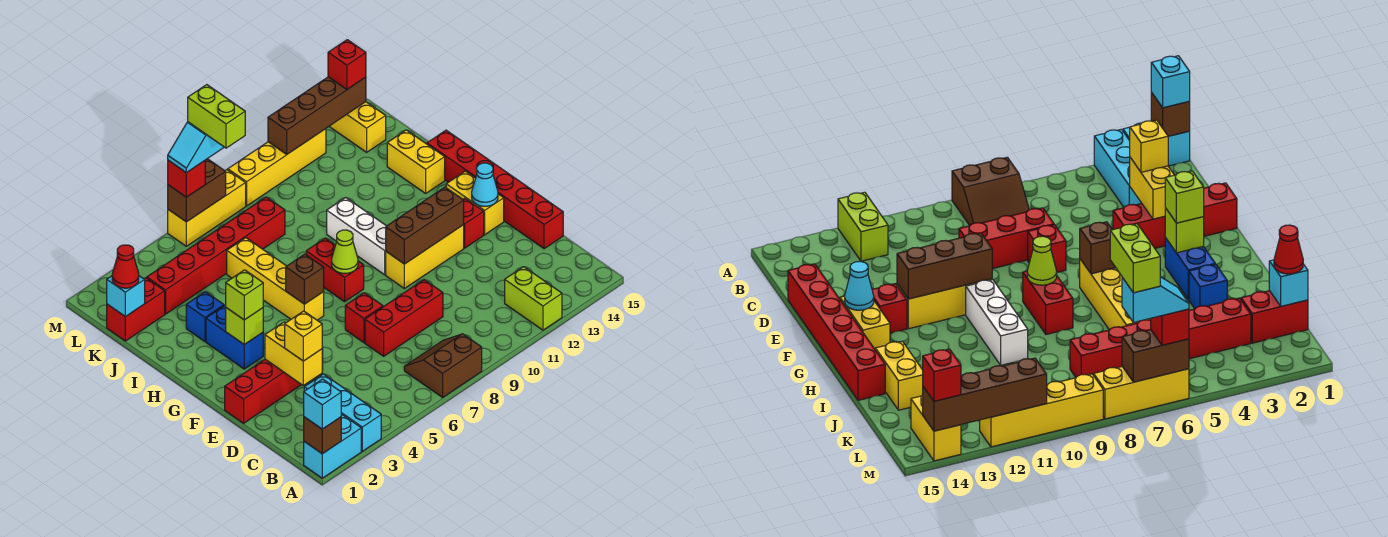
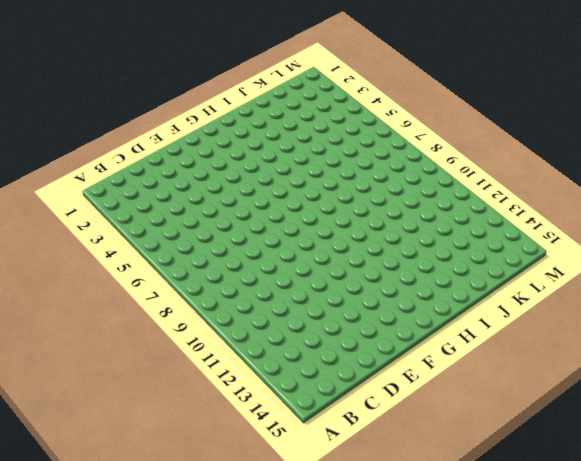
none -> cyan brick A1:A2 level 1
none -> cyan brick A3:C3 level 1
none -> brown slope A7:B8 level 1 top A
none -> lime brick A12:B12 level 1

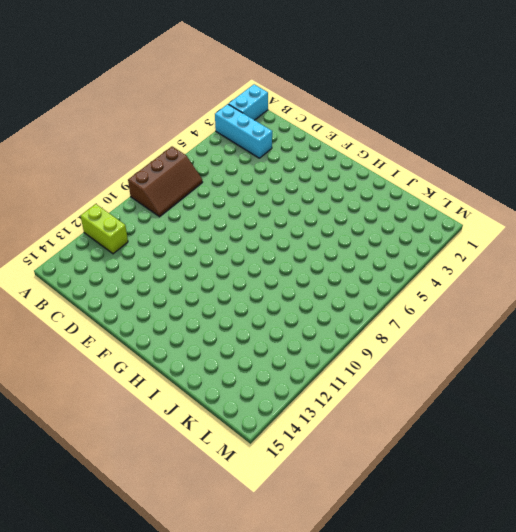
brown slope A7:B9 level 1 top A -> brown slope A7:B8 level 1 top A
none -> red brick D7:D9 level 1
none -> red brick D15:I15 level 1
none -> red brick E1:E4 level 1
none -> red brick E7 level 1

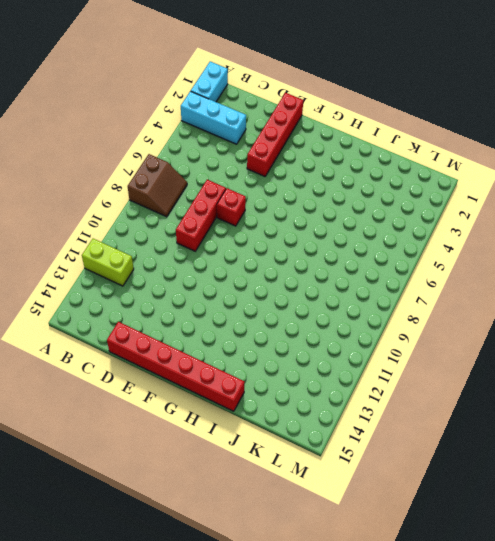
none -> yellow brick F10:F12 level 1
none -> red brick F13 level 1
none -> yellow brick F14:G14 level 1
none -> blue brick G3:H3 level 1

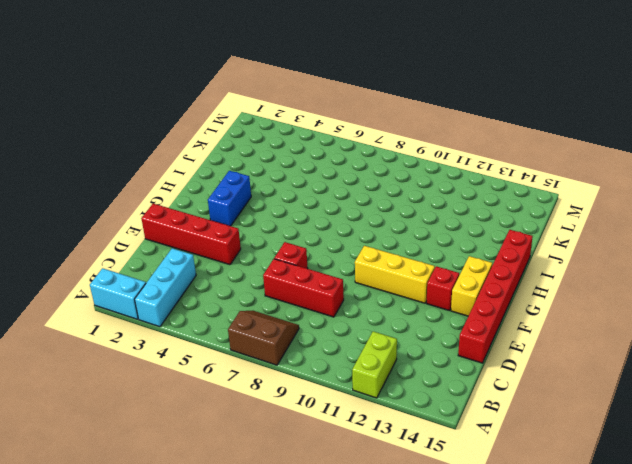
none -> yellow brick G6:J6 level 1
none -> red brick G8:H8 level 1
none -> white brick G10:I10 level 1
none -> blue brick I3 level 1

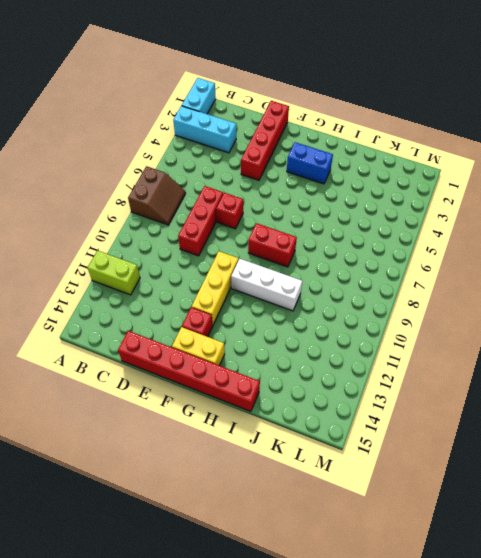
none -> yellow brick G6:J6 level 1
none -> blue brick I3 level 1
none -> yellow brick I14:J14 level 1
none -> red brick K1:K2 level 1

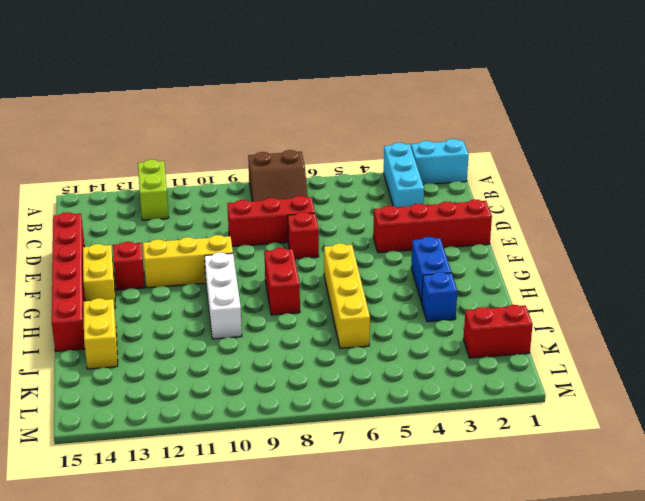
none -> red brick K3:K8 level 1
none -> yellow brick L14:M14 level 1
none -> yellow brick M6:M8 level 1
none -> yellow brick M9:M12 level 1

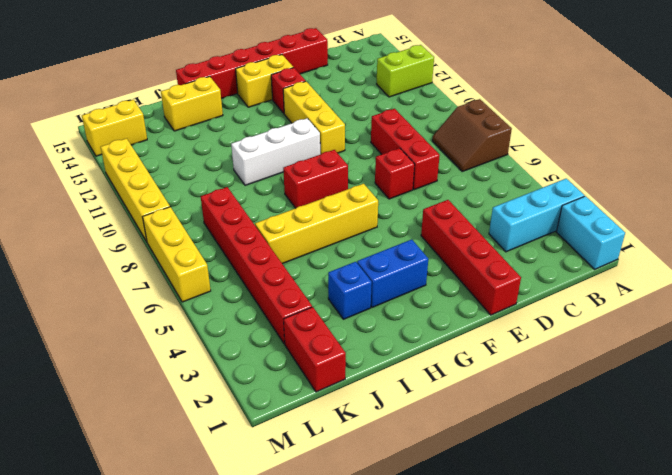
none -> brown brick A1 level 2
none -> yellow brick D3:E3 level 2
none -> brown brick F10:F12 level 2
none -> cyan cone F14 level 2

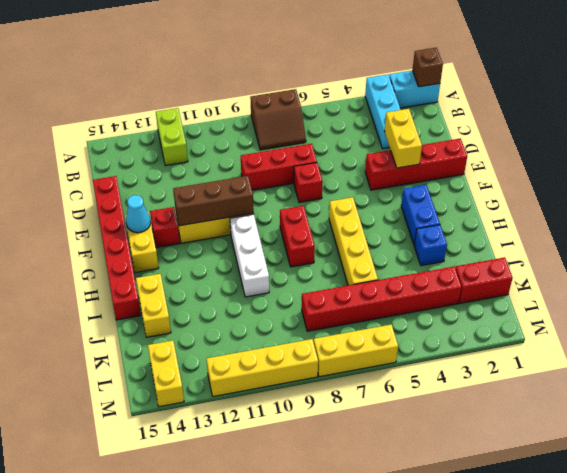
none -> lime brick G3 level 2
none -> brown brick G6 level 2
none -> lime cone G8 level 2
none -> cyan brick K1 level 2

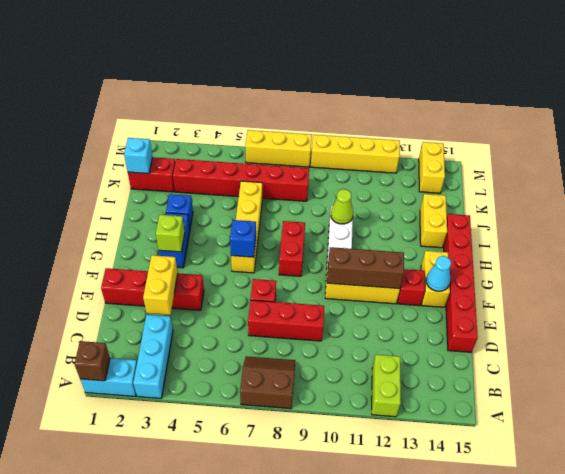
blue brick G6 level 2 -> brown brick G6 level 2
lime cone I10 level 2 -> lime cone G8 level 2
none -> brown brick M6:M7 level 2
none -> brown brick M11:M14 level 2
none -> cyan brick A1 level 3
none -> yellow brick D3 level 3

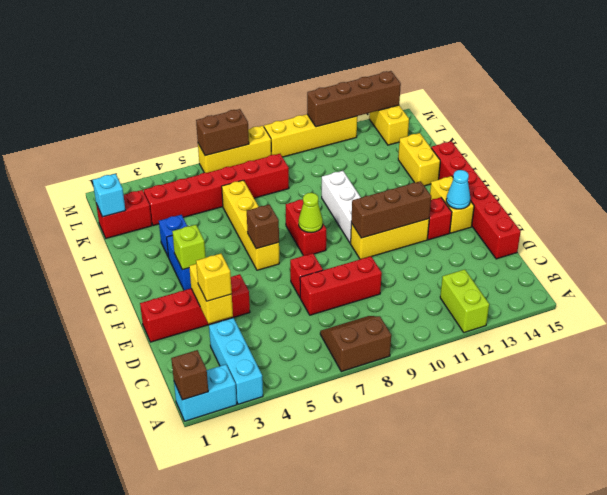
none -> cyan brick A1 level 3
none -> lime brick G3 level 3
none -> red cone K1 level 3
none -> red brick M6 level 3

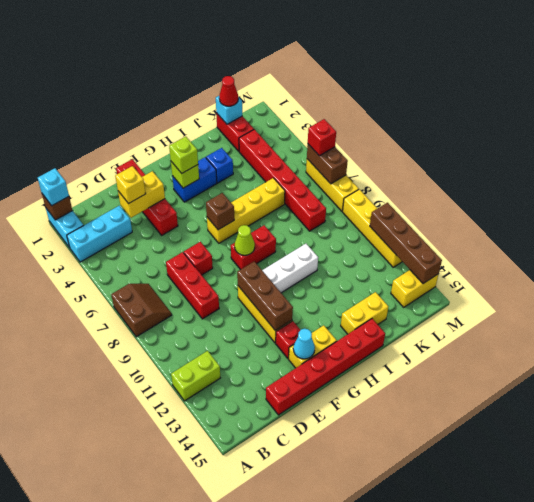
none -> red brick M14 level 3
none -> cyan slope M6:M7 level 4 top 7
none -> lime brick L7:M7 level 5

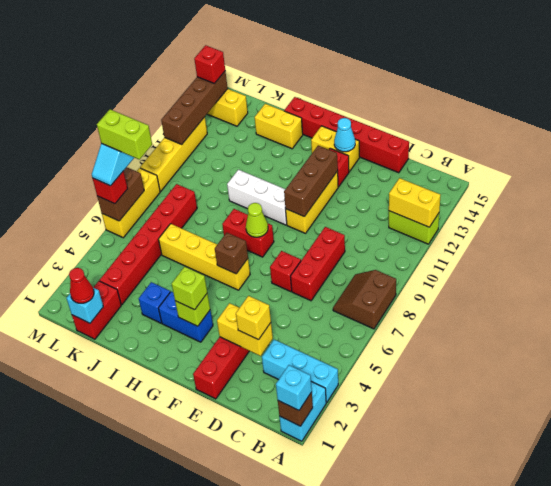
yellow brick A12:B12 level 2 -> none

